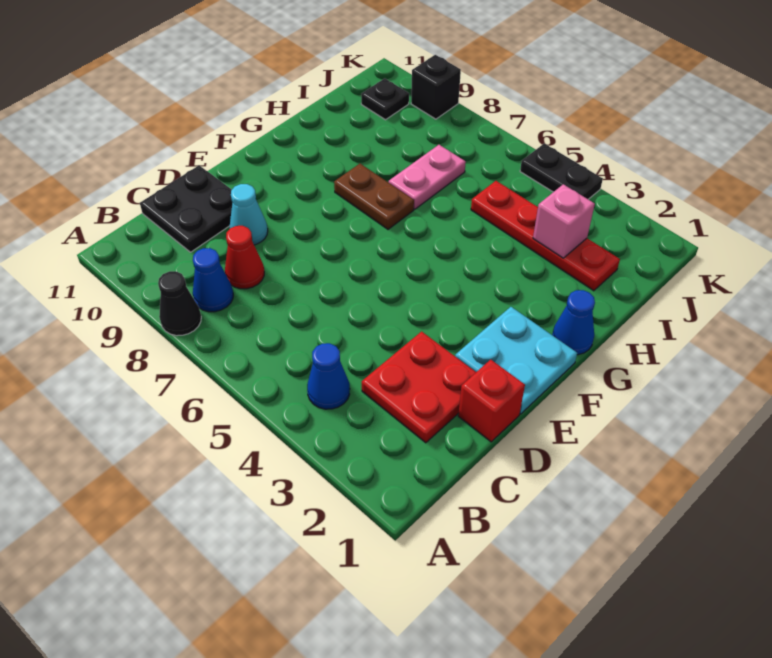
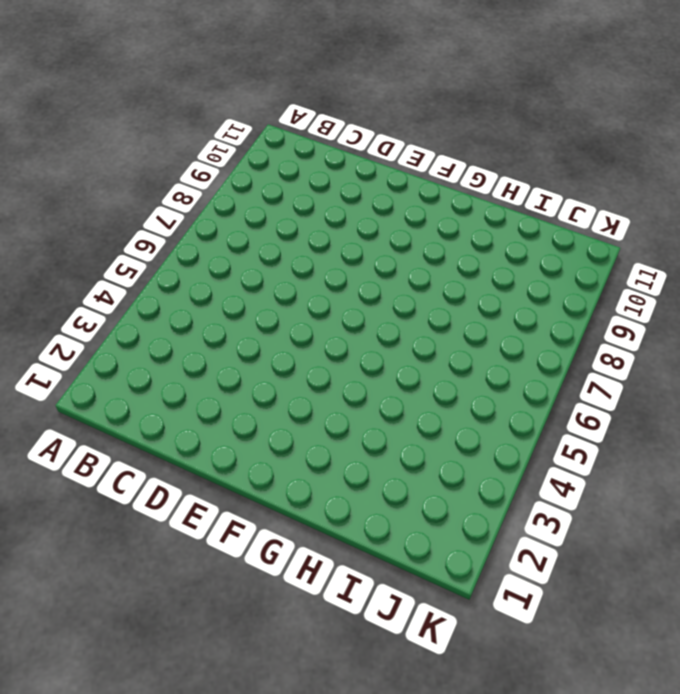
none -> black cone A8 level 1
none -> blue cone B4 level 1
none -> blue cone B8 level 1

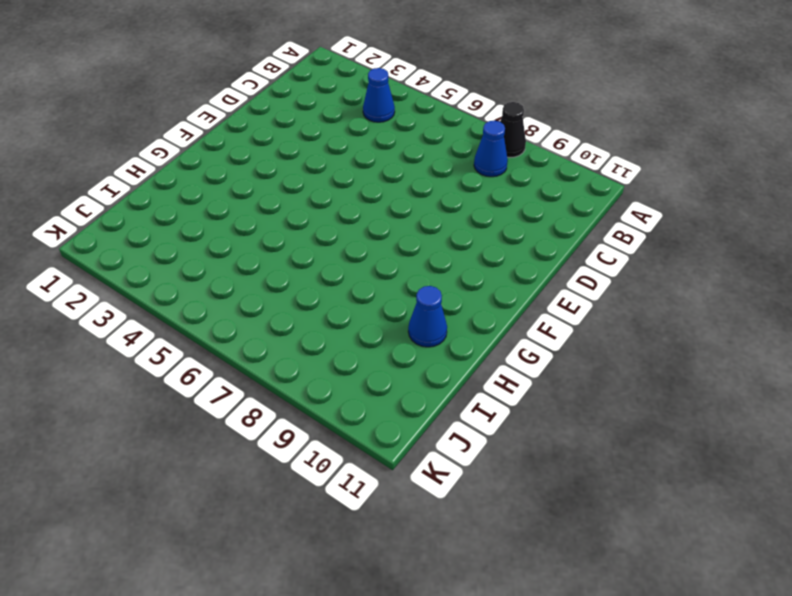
blue cone H10 level 1 -> blue cone G1 level 1
none -> red plate C2:D3 level 1
none -> red cone C8 level 1
none -> black plate C10:D11 level 1

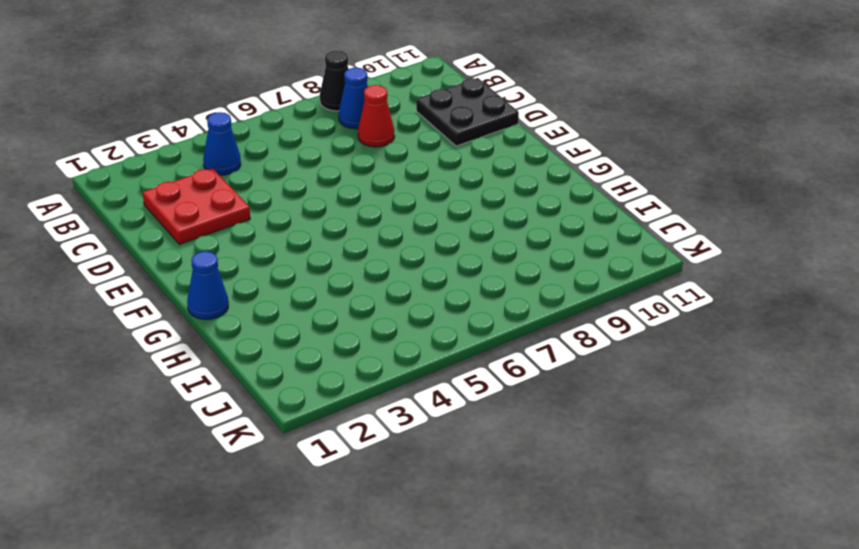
none -> red brick D1 level 1
none -> cyan cone D9 level 1
none -> cyan plate E1:F2 level 1

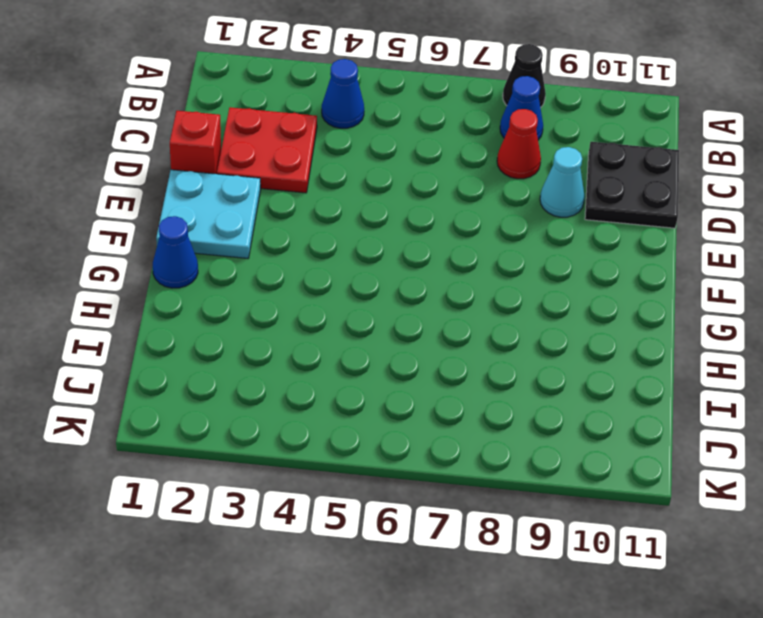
none -> brown plate G7:G8 level 1
none -> pink plate H7:I7 level 1
none -> red plate I2:I5 level 1

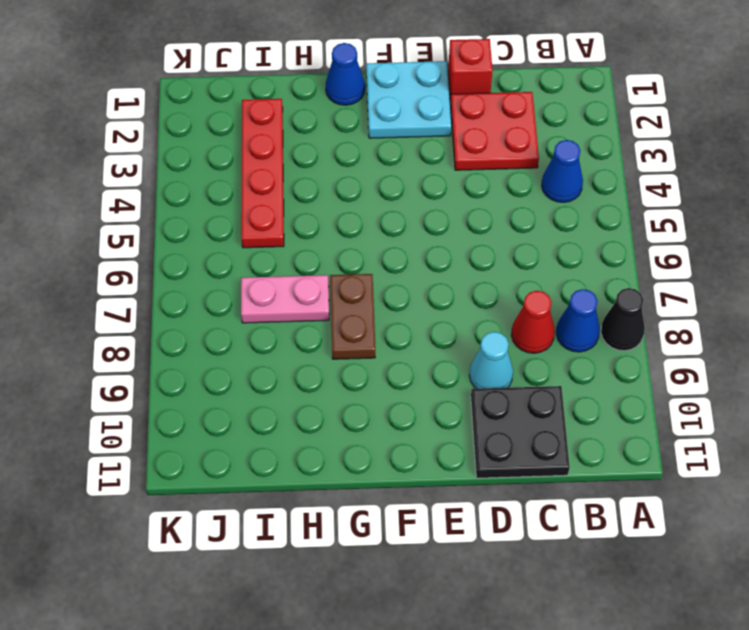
none -> black plate J10 level 1
none -> black plate K4:K5 level 1
none -> black brick K9 level 1

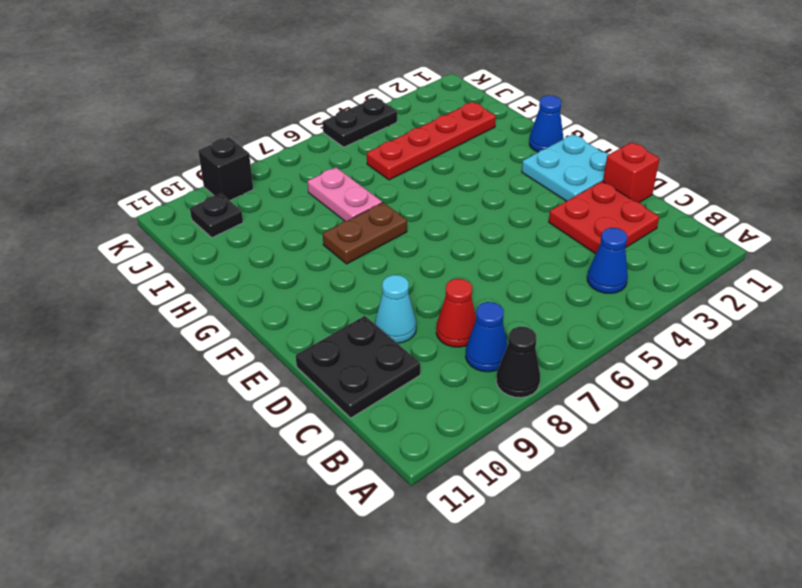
none -> pink brick I3 level 2

